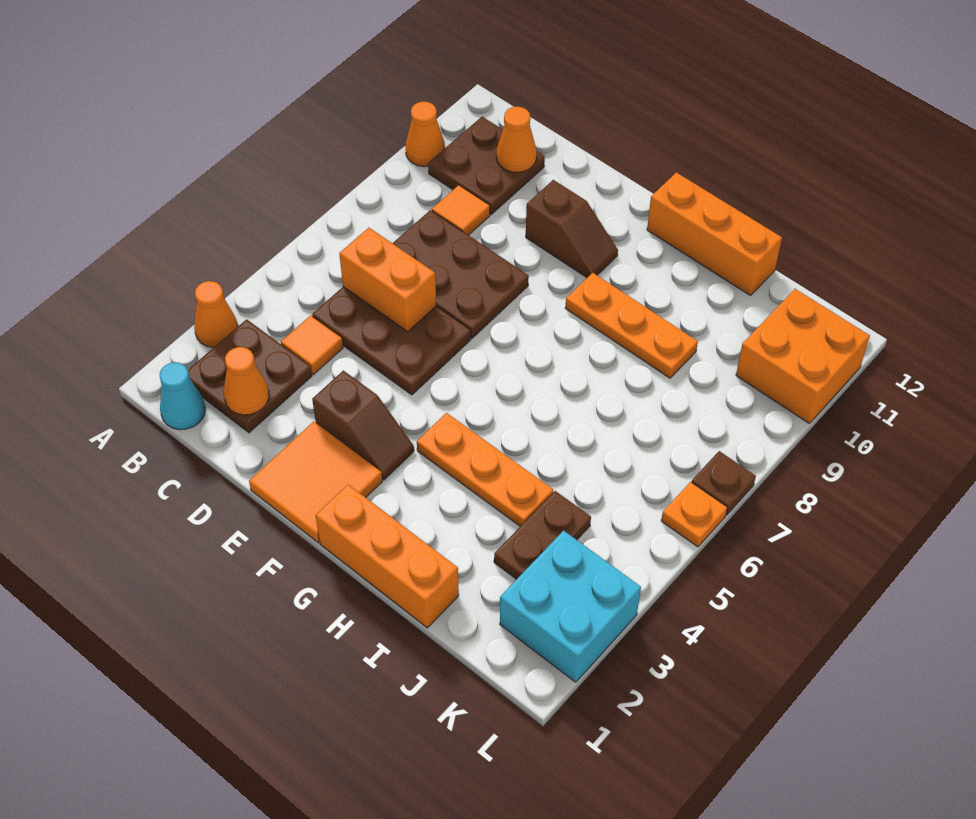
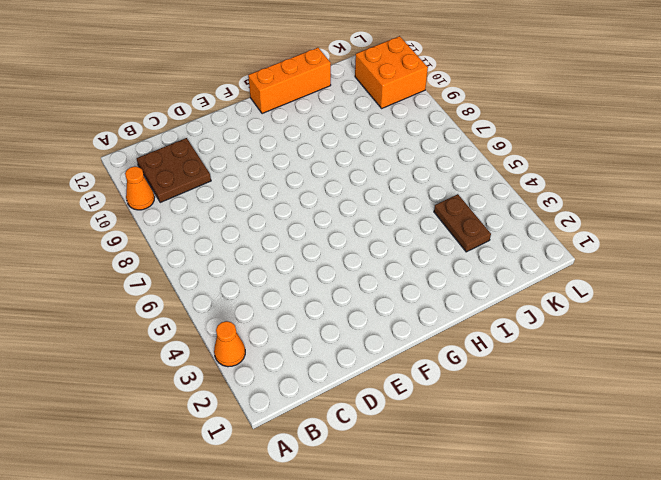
none -> cyan cone B1 level 1
none -> brown plate B2:C3 level 1
none -> orange tile C4 level 1

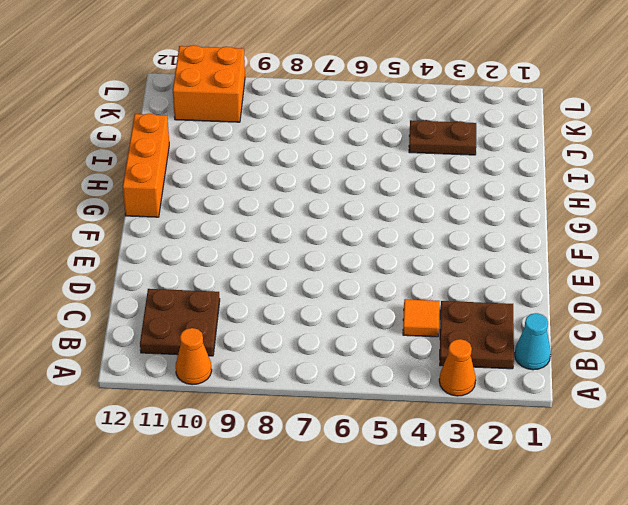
none -> brown plate C5:E6 level 1
none -> brown plate C7:E8 level 1
none -> orange tile C9 level 1

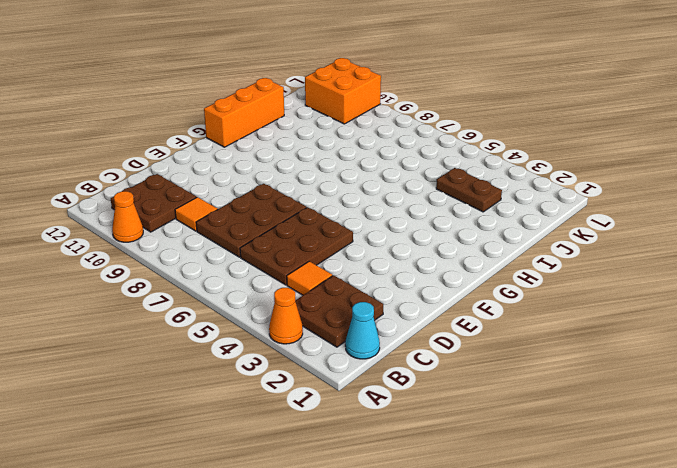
none -> orange tile E1:F2 level 1
none -> brown slope E3:F3 level 1 top E
none -> brown slope E10:F10 level 1 top E

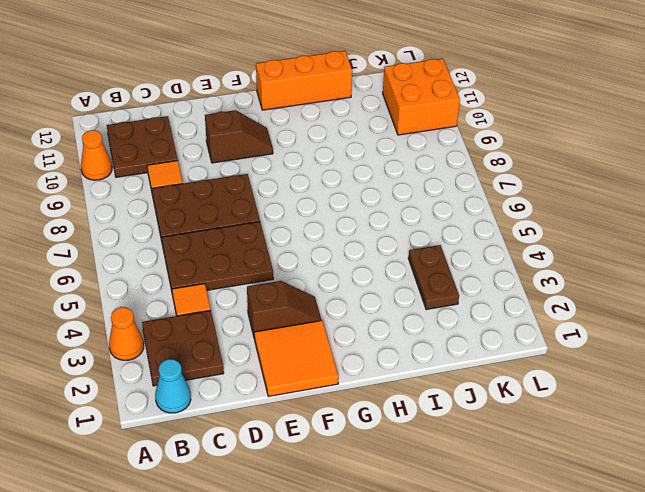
none -> orange brick G1:I1 level 1
none -> orange plate G4:I4 level 1
none -> orange plate G9:I9 level 1

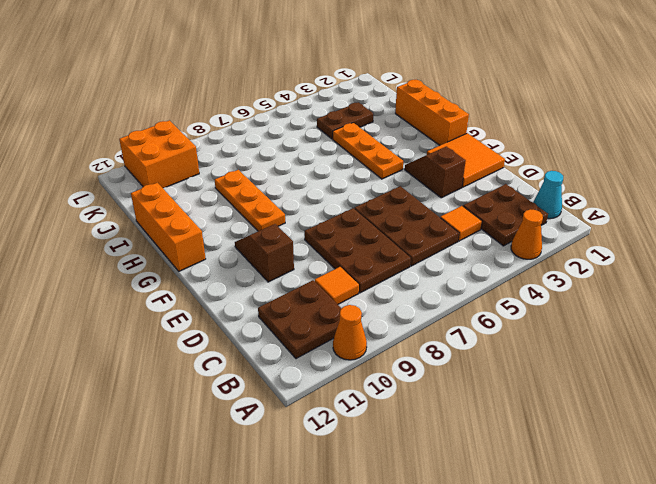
none -> cyan brick K2:L3 level 1
none -> orange plate L6 level 1
none -> brown plate L7 level 1

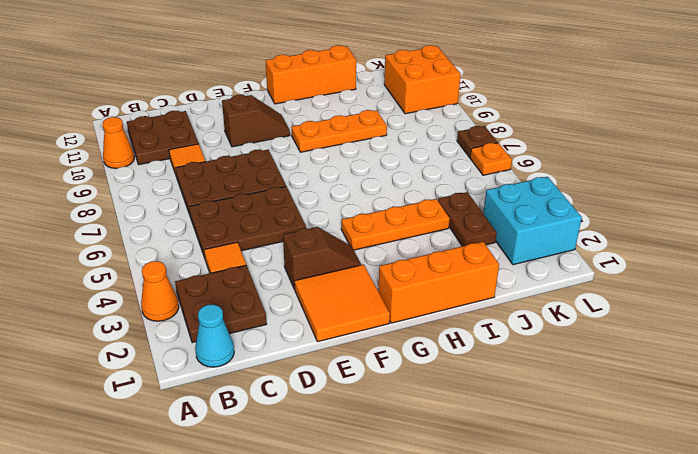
none -> orange cone C2 level 2
none -> orange brick C6:D6 level 2
none -> orange cone C11 level 2

